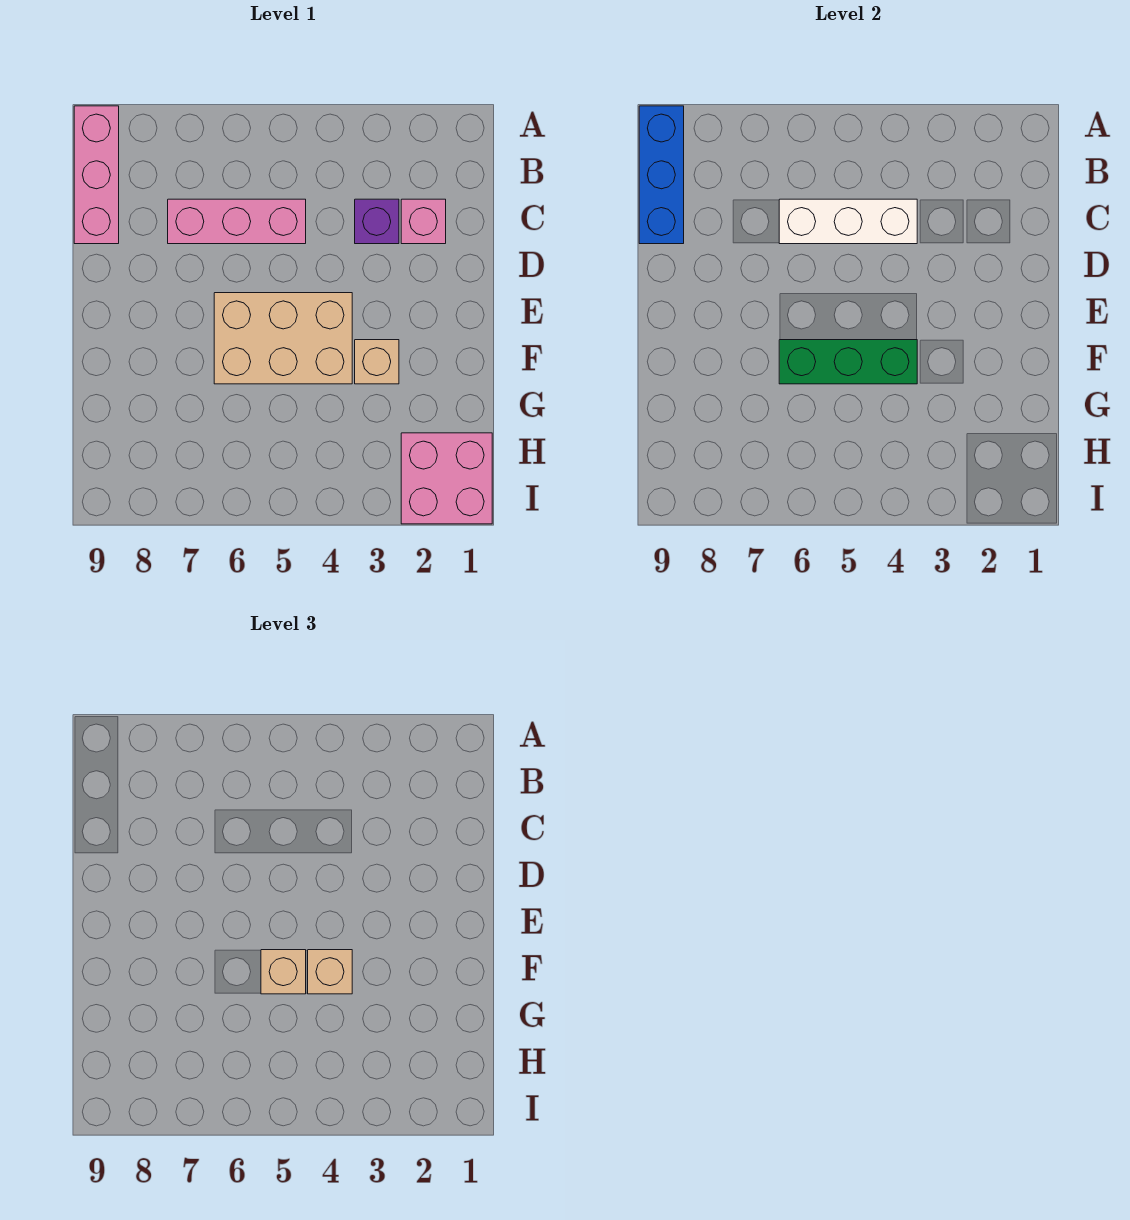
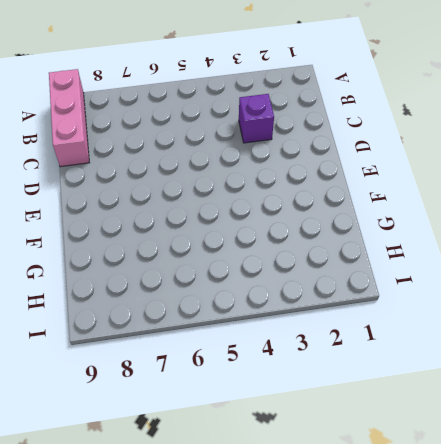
none -> pink brick C2 level 1
none -> pink brick C5:C7 level 1
none -> tan brick E4:F6 level 1

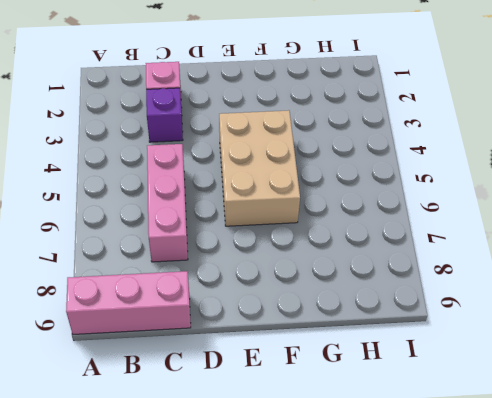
none -> tan brick F3 level 1
none -> pink brick H1:I2 level 1
none -> blue brick A9:C9 level 2

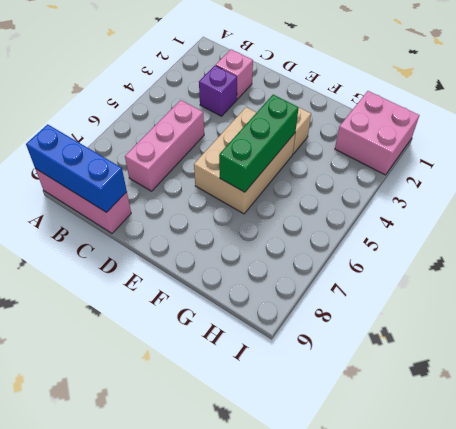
none -> white brick C4:C6 level 2
none -> tan brick F4 level 3
none -> tan brick F5 level 3

